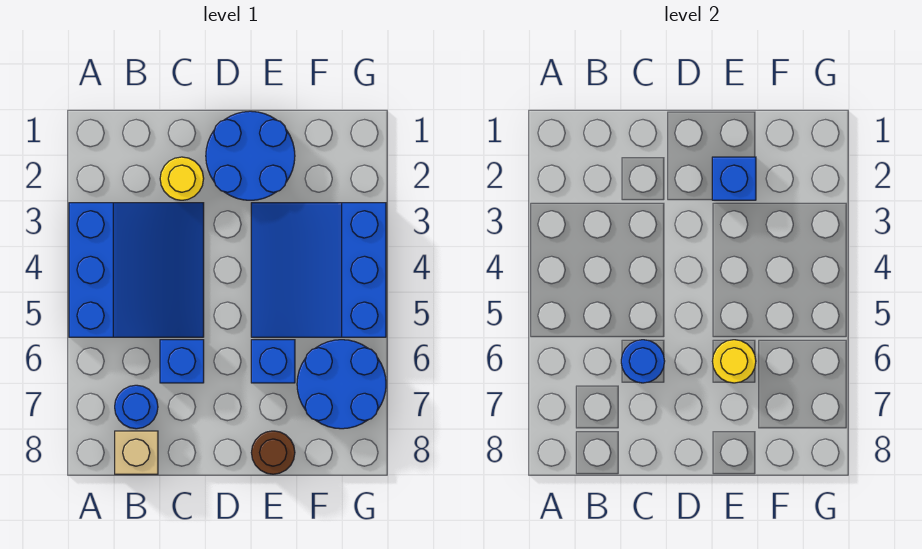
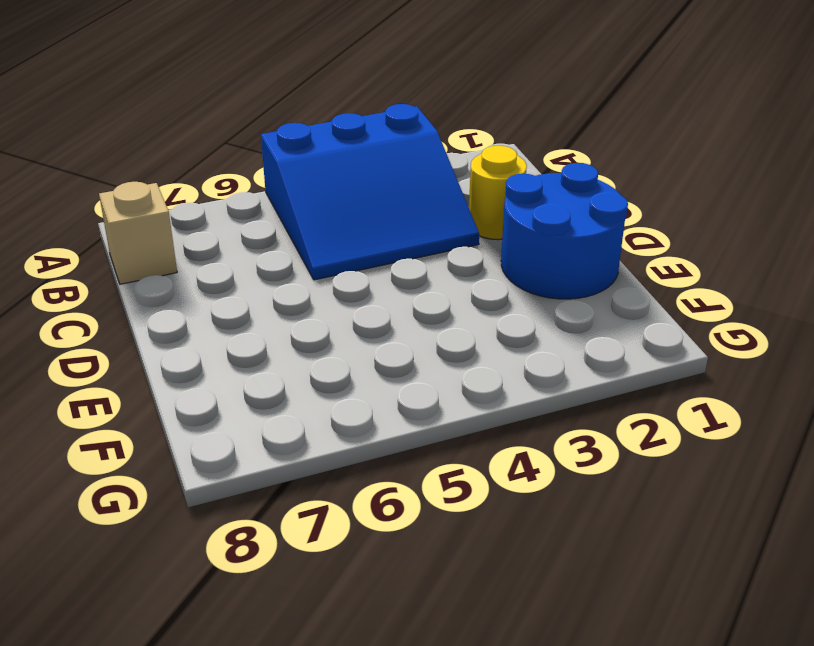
none -> blue round brick B7 level 1
none -> blue brick C6 level 1
none -> blue slope E3:G5 level 1 top G

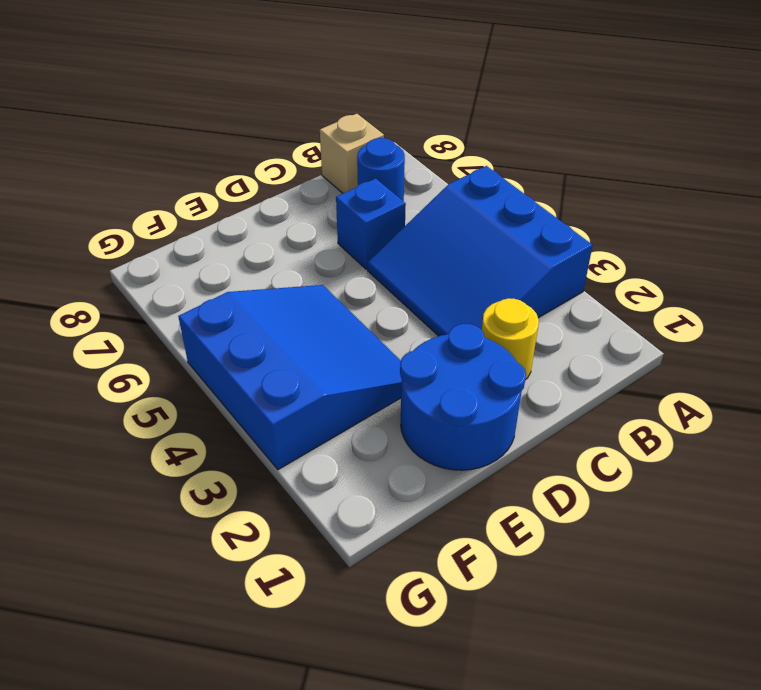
none -> blue brick E6 level 1
none -> brown round brick E8 level 1
none -> blue round brick F6:G7 level 1

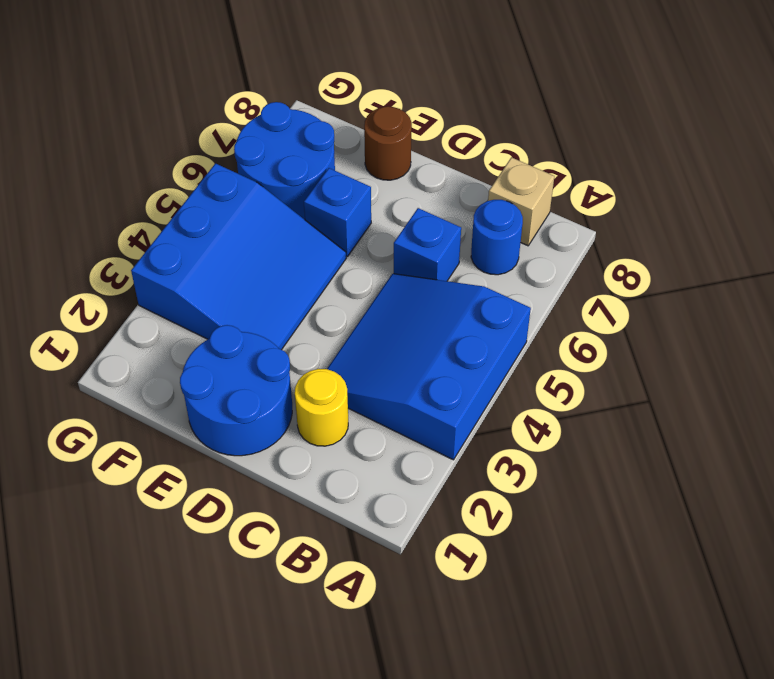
none -> blue round brick C6 level 2
none -> blue brick E2 level 2
none -> yellow round brick E6 level 2

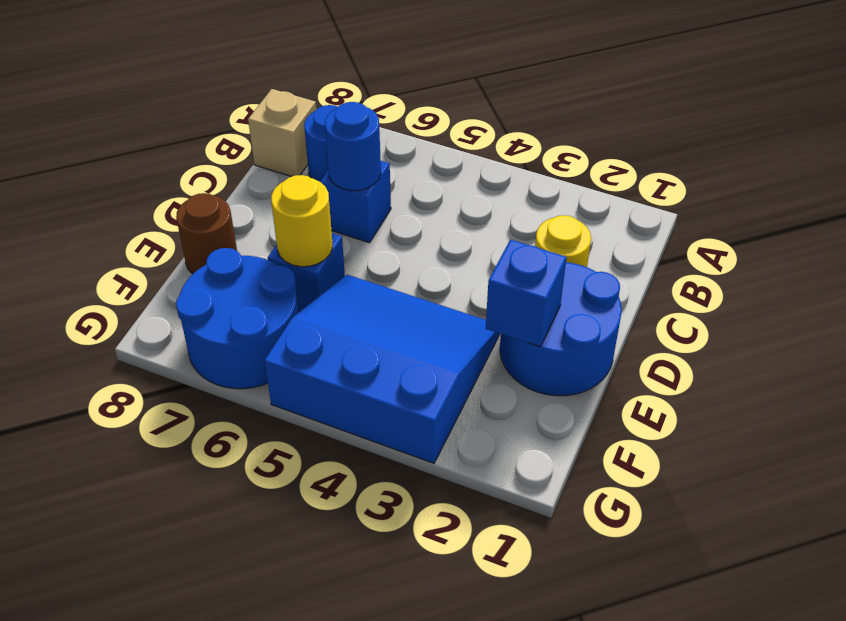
none -> blue slope A3:C5 level 1 top A

